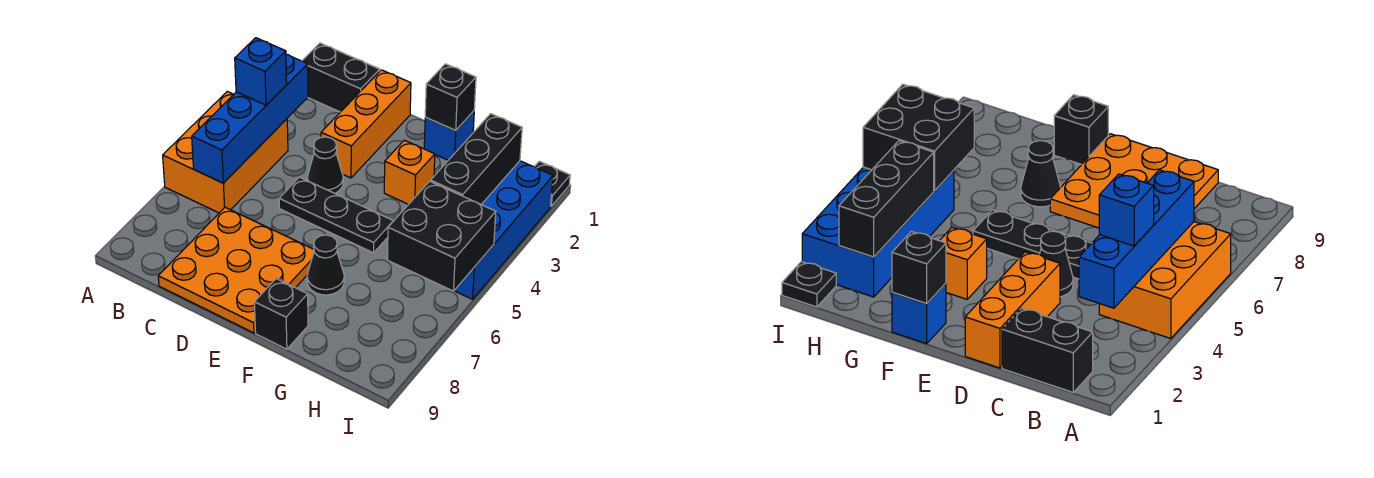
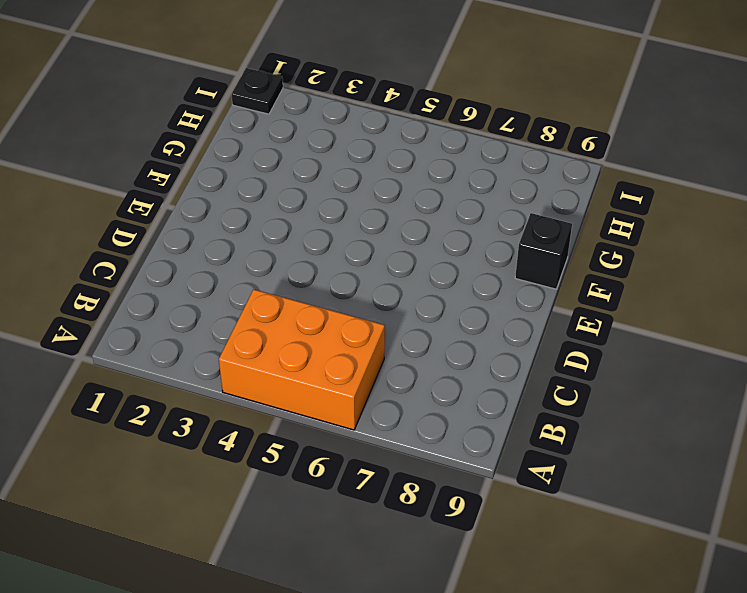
none -> black brick B1:C1 level 1
none -> orange plate C7:E9 level 1
none -> orange brick D1:D3 level 1

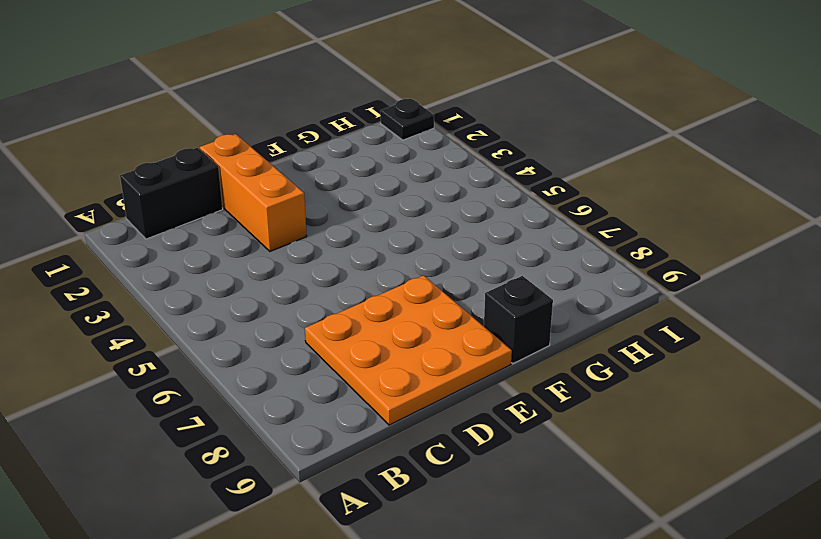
none -> orange brick A4:B6 level 1
none -> black cone D4 level 1
none -> black plate D5:F5 level 1

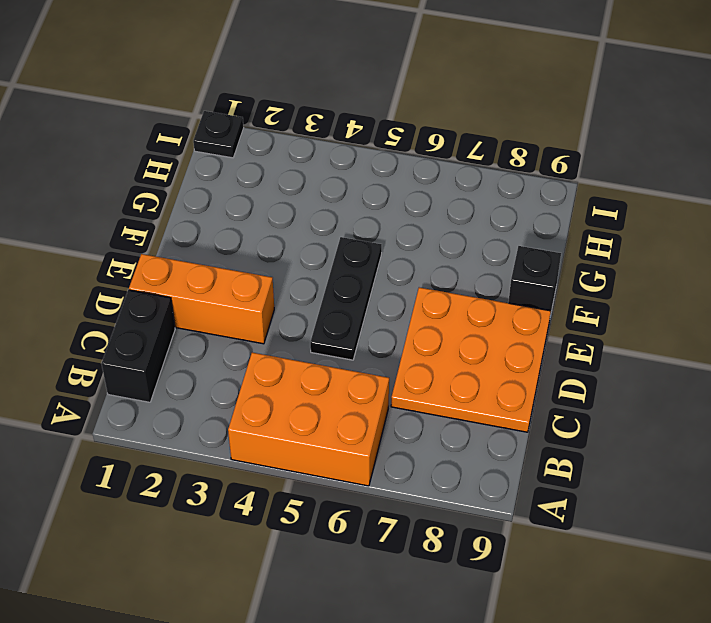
none -> black cone D4 level 1
none -> blue brick F1 level 1
none -> orange brick F3 level 1

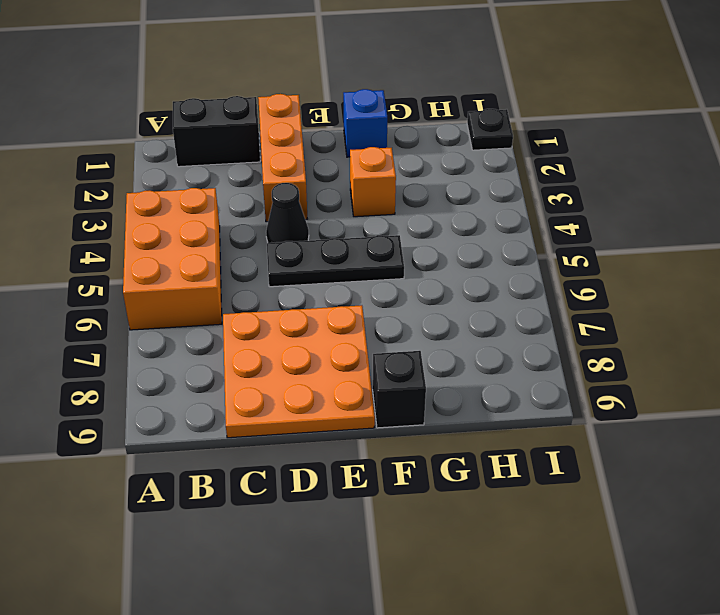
none -> black cone F7 level 1
none -> blue brick H2:I5 level 1
none -> blue brick B3:B6 level 2

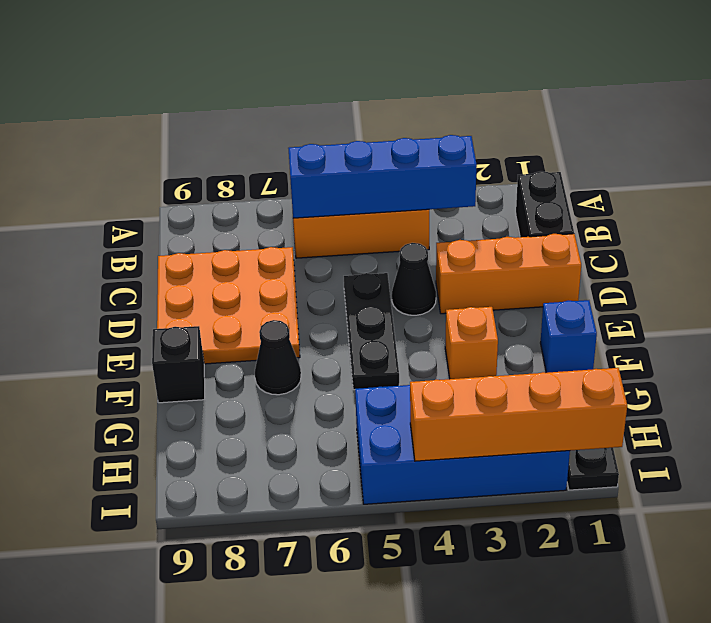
orange brick I1:I4 level 2 -> none
none -> black brick F1 level 2
none -> black brick H2:H4 level 2
none -> black brick H5:I6 level 2

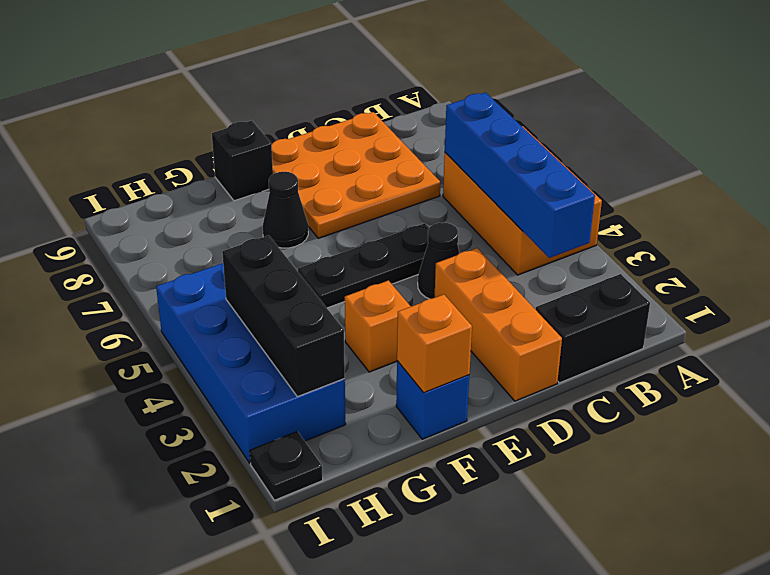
orange brick F1 level 2 -> black brick F1 level 2
none -> black brick H5:I6 level 2
none -> blue brick B4 level 3

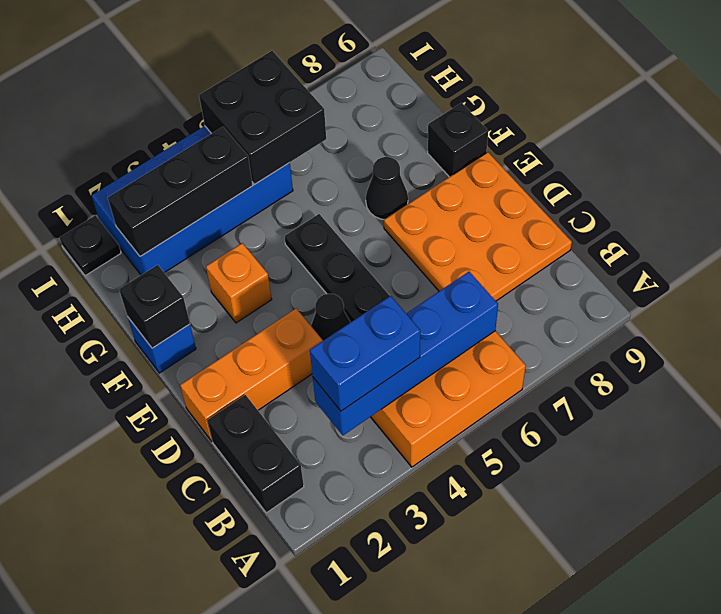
blue brick B3:B4 level 3 -> blue brick B4 level 3

